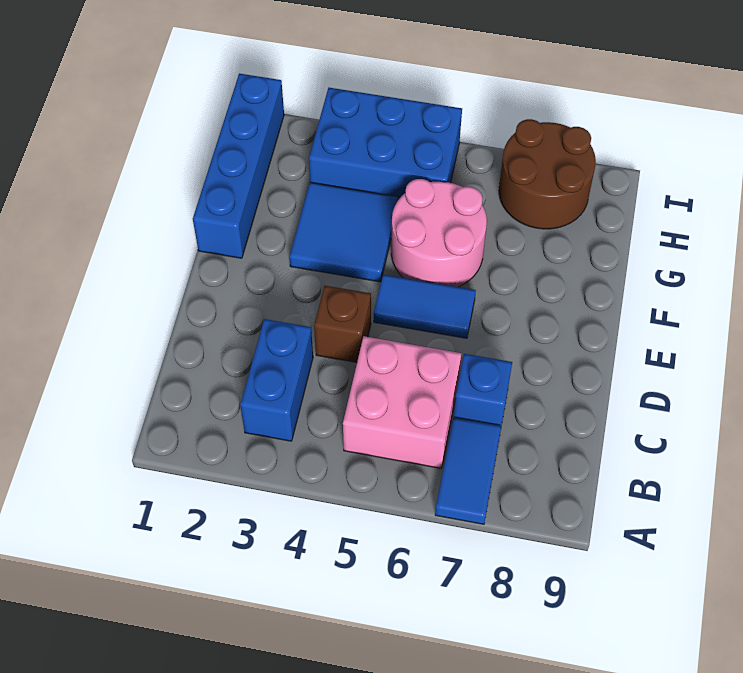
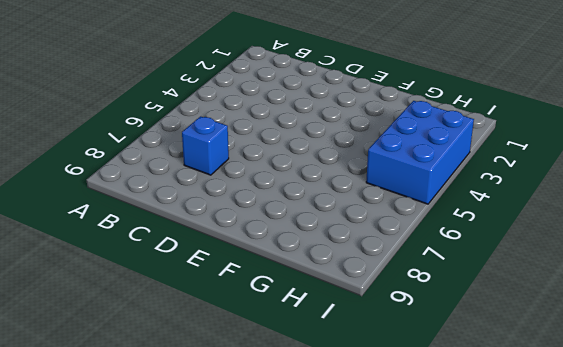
none -> blue tile A7:B7 level 1
none -> blue brick B3:C3 level 1

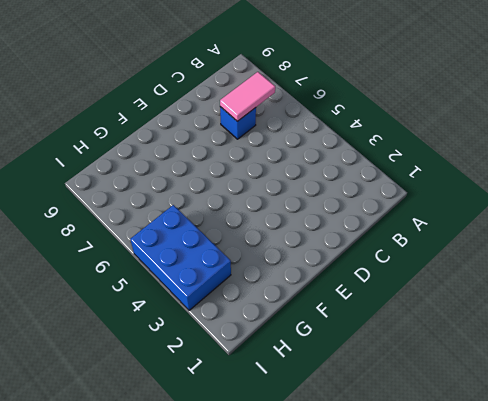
pink tile B7:C7 level 2 -> none
none -> blue tile A7:B7 level 1
none -> blue brick B3:C3 level 1

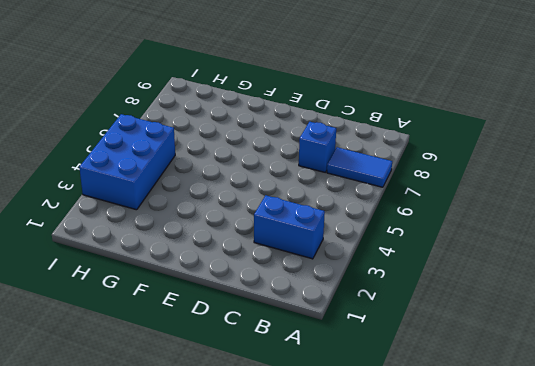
none -> pink brick B5:C6 level 1
none -> brown brick D4 level 1

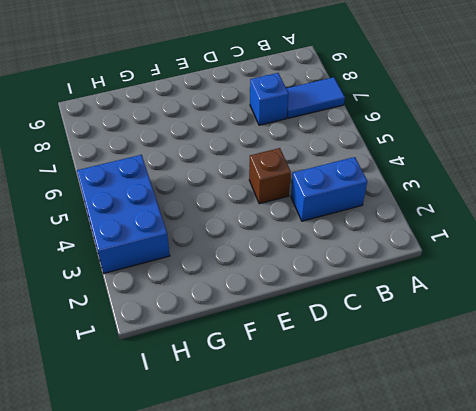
none -> pink brick B5:C6 level 1
none -> blue tile E5:E6 level 1

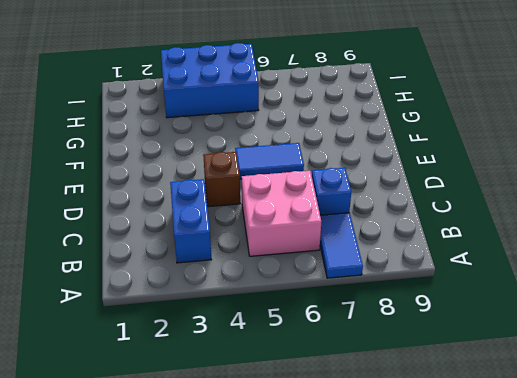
none -> blue brick F1:I1 level 1
none -> blue tile F3:G4 level 1

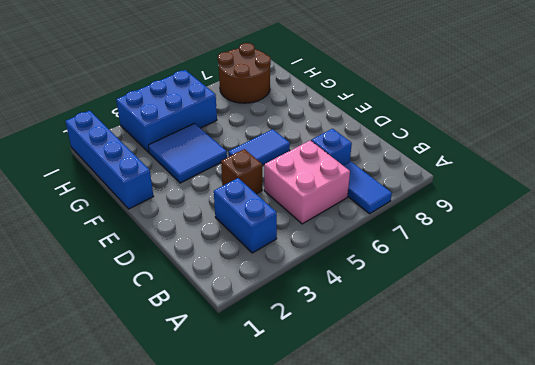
none -> pink round brick F5:G6 level 1

